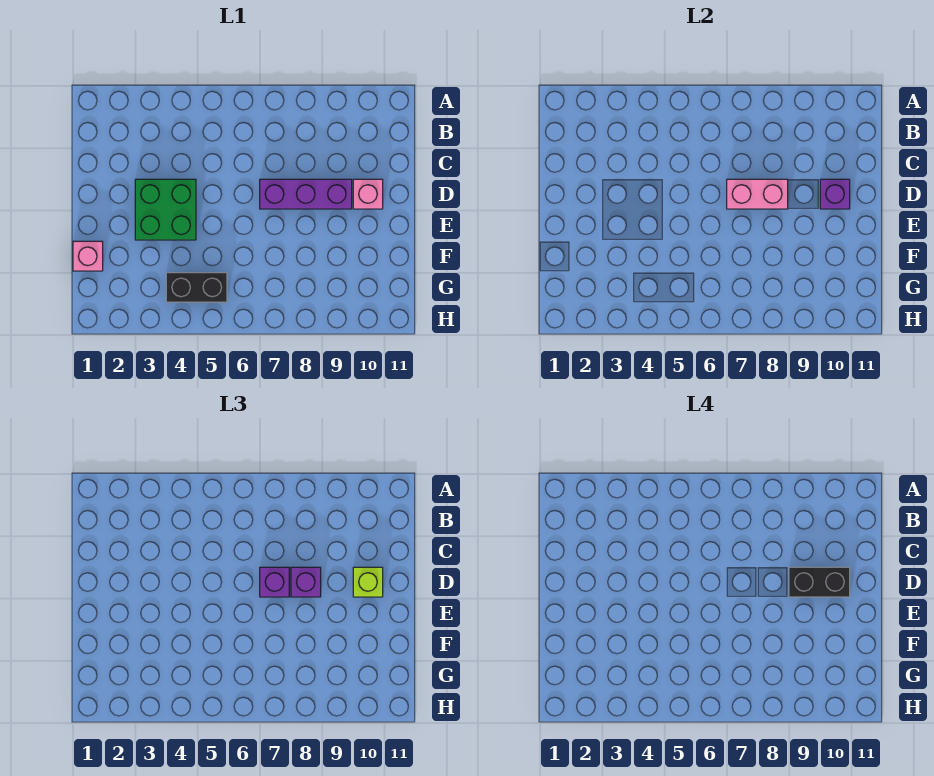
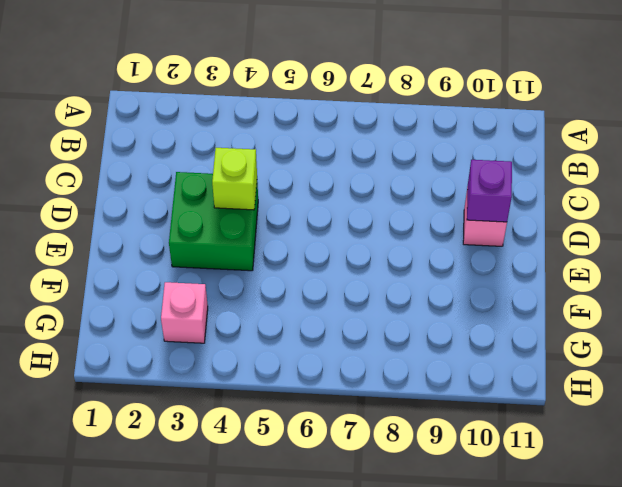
lime brick D4 level 2 -> lime brick D10 level 3
pink brick G3 level 1 -> pink brick F1 level 1
none -> purple brick D7:D9 level 1
none -> black brick G4:G5 level 1

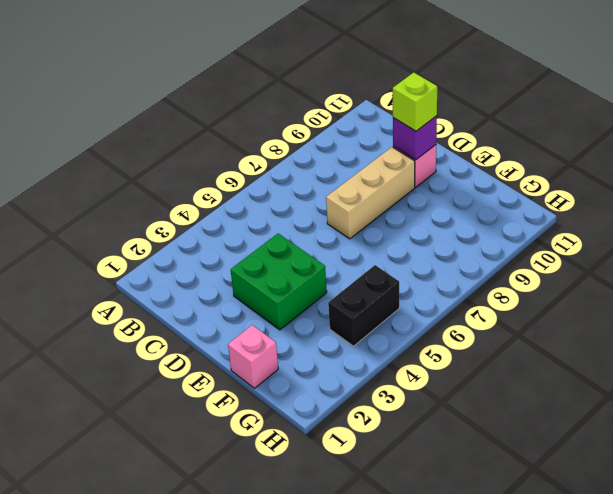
tan brick D7:D9 level 1 -> purple brick D7:D9 level 1
none -> pink brick D7:D8 level 2
none -> purple brick D7 level 3

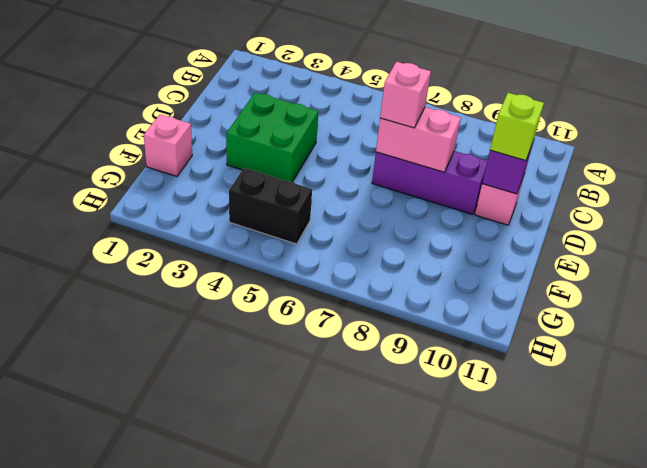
pink brick D7 level 3 -> purple brick D7 level 3
none -> purple brick D8 level 3
none -> black brick D9:D10 level 4

